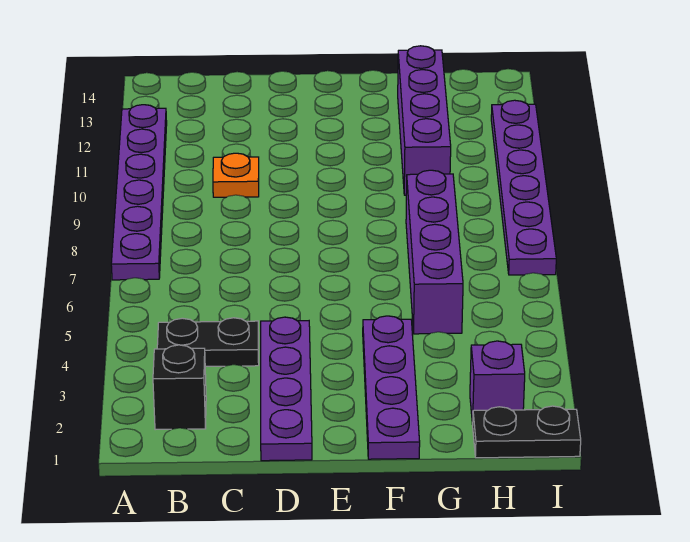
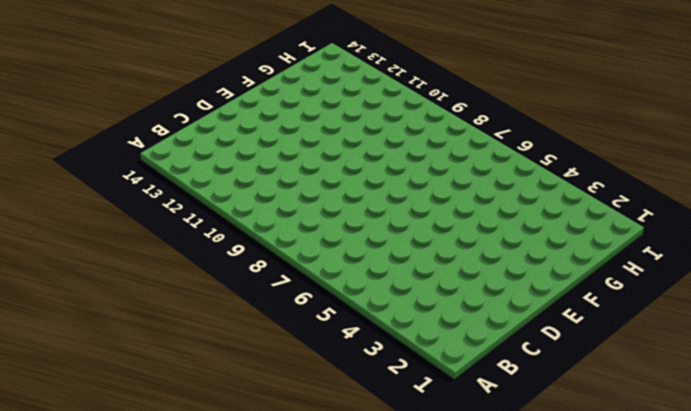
none -> purple plate A7:A12 level 1
none -> black brick B2 level 1

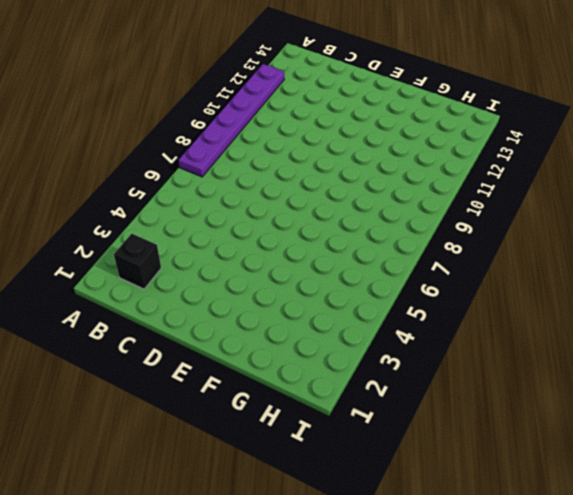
none -> black plate B4:C4 level 1
none -> orange plate C10 level 1

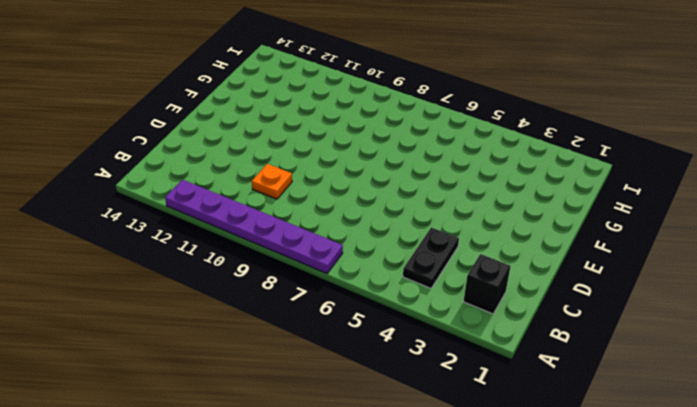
none -> purple plate D1:D4 level 1
none -> purple plate F1:F4 level 1

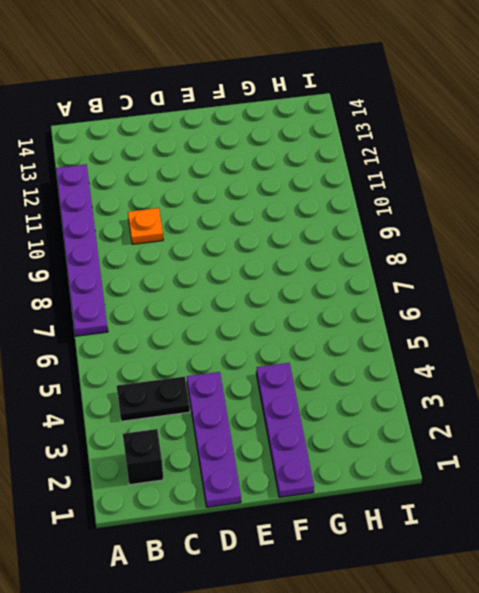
none -> purple brick G5:G8 level 1
none -> purple brick G10:G13 level 1

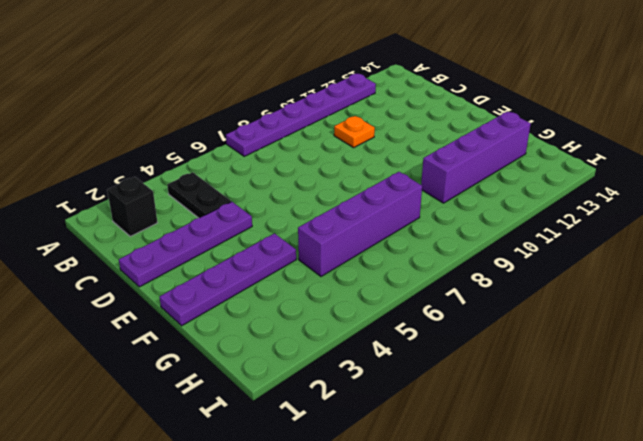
none -> black plate H1:I1 level 1
none -> purple brick H2 level 1

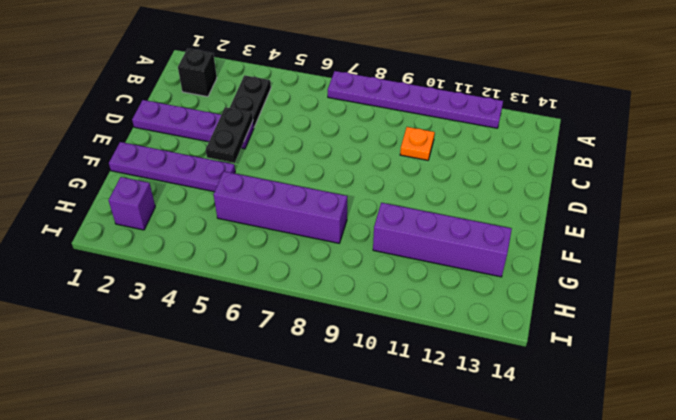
black plate D4:E4 level 2 -> black plate H1:I1 level 1
none -> purple plate I7:I12 level 1

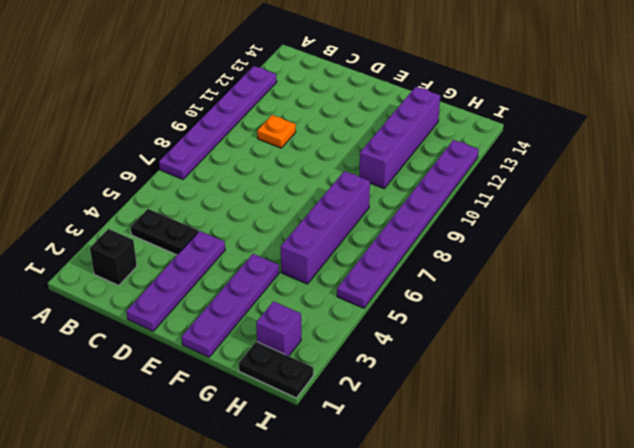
purple plate I5:I12 level 1 -> purple plate I7:I12 level 1

